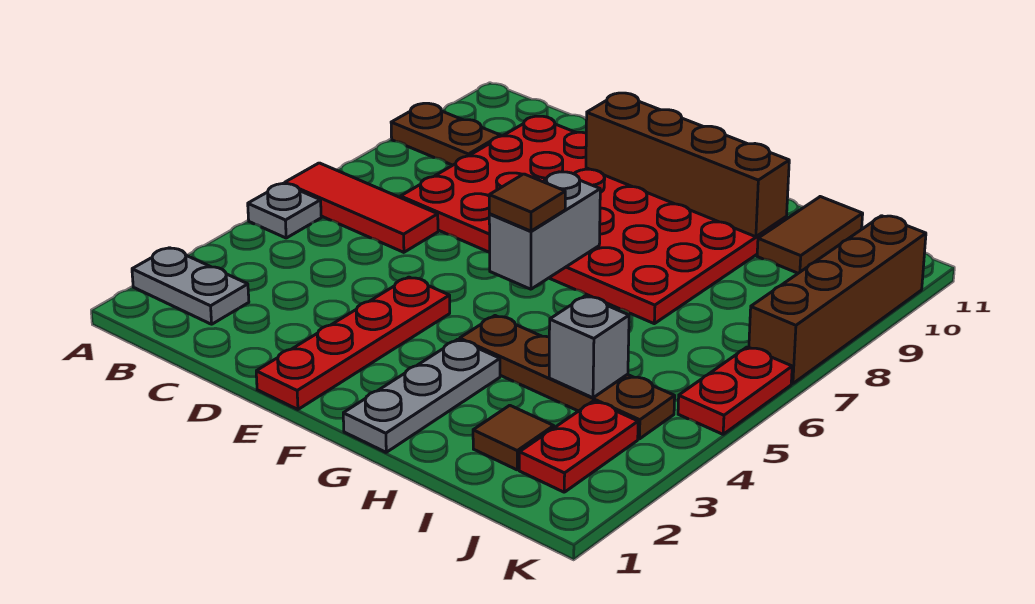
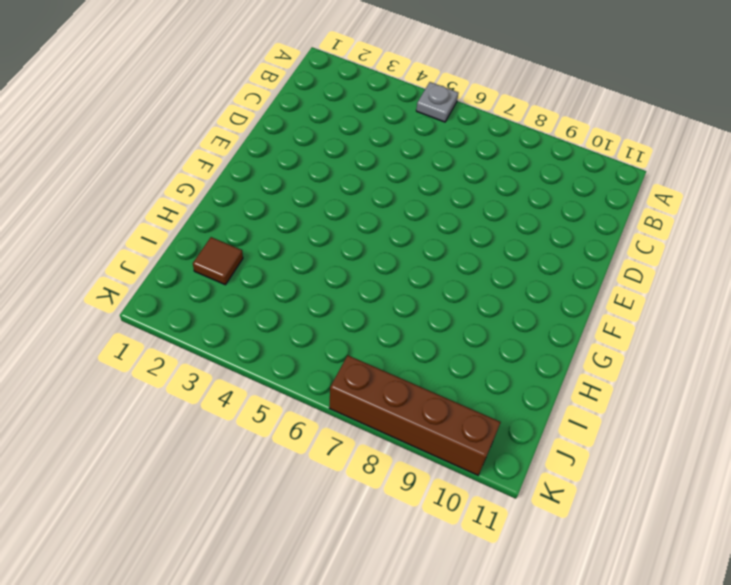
none -> grey plate A2:B2 level 1
none -> red tile A6:C6 level 1
none -> brown plate A9:B9 level 1

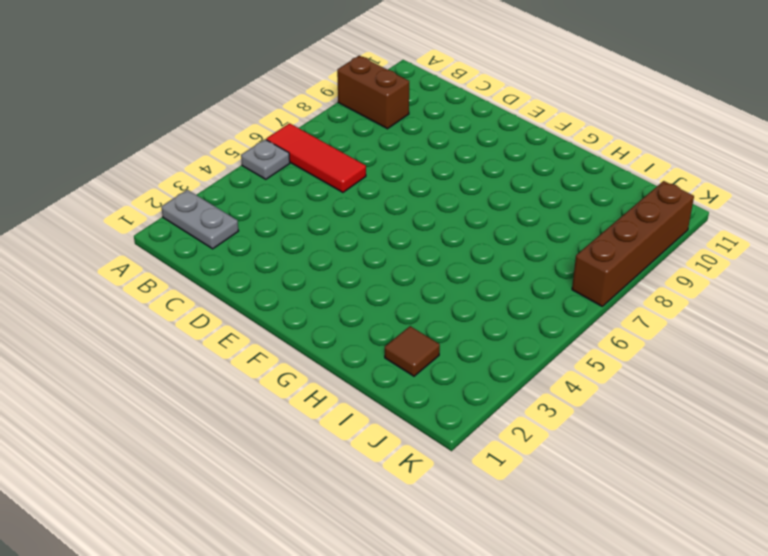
brown brick A9:B9 level 1 -> brown plate A9:B9 level 1
none -> red plate C7:H10 level 1
none -> red plate E1:E4 level 1
none -> grey plate G1:G3 level 1

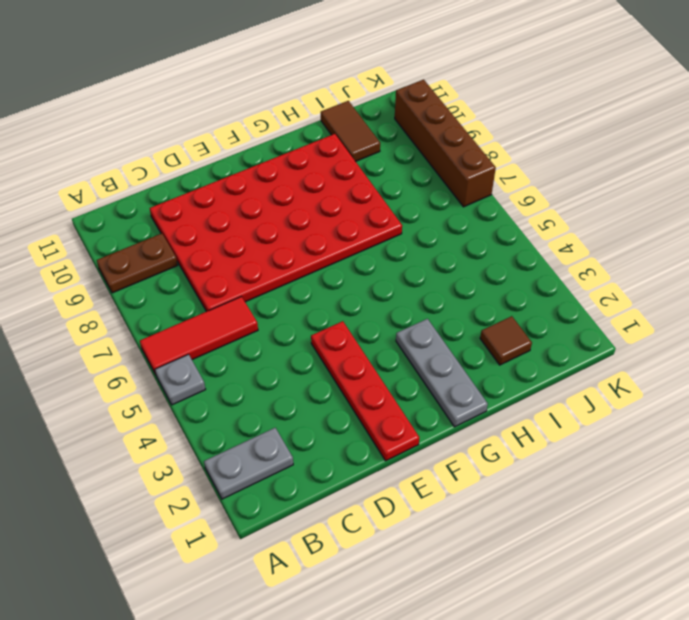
none -> brown plate G4:J4 level 1
none -> red plate J2:J3 level 1
none -> red plate K5:K6 level 1

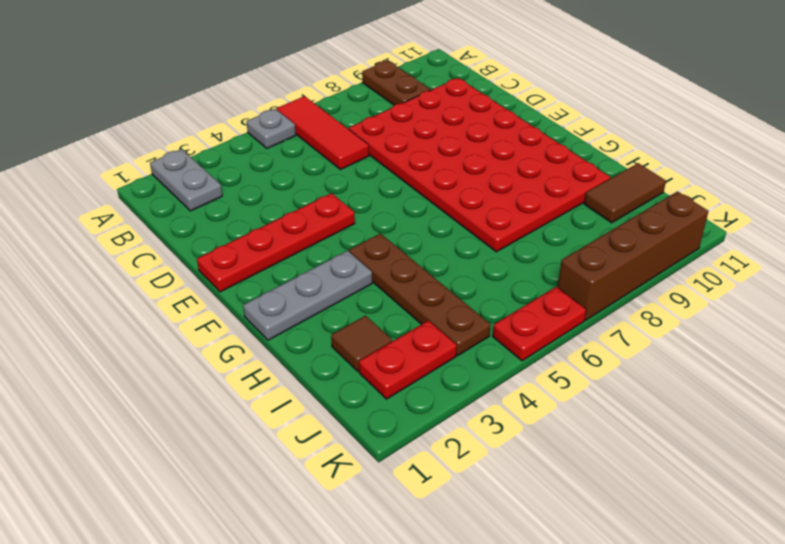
none -> brown brick E10:H10 level 2
none -> grey brick F6:F7 level 2
none -> grey brick I4 level 2

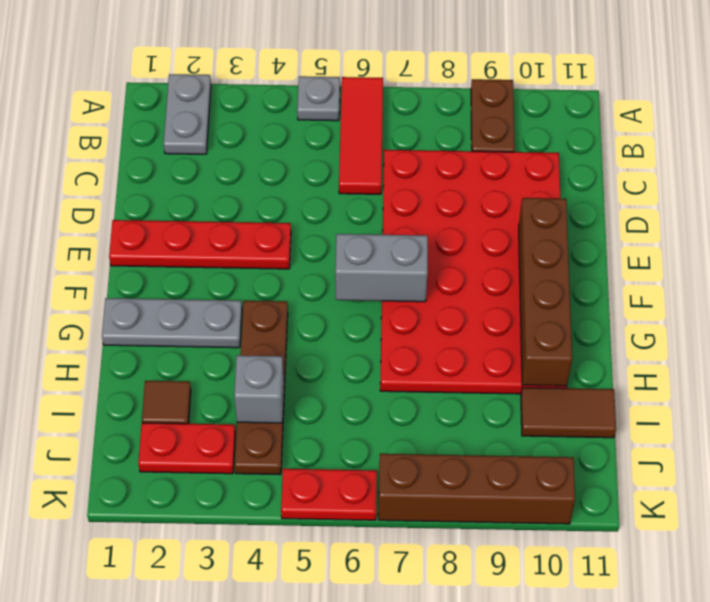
none -> brown tile F6 level 3

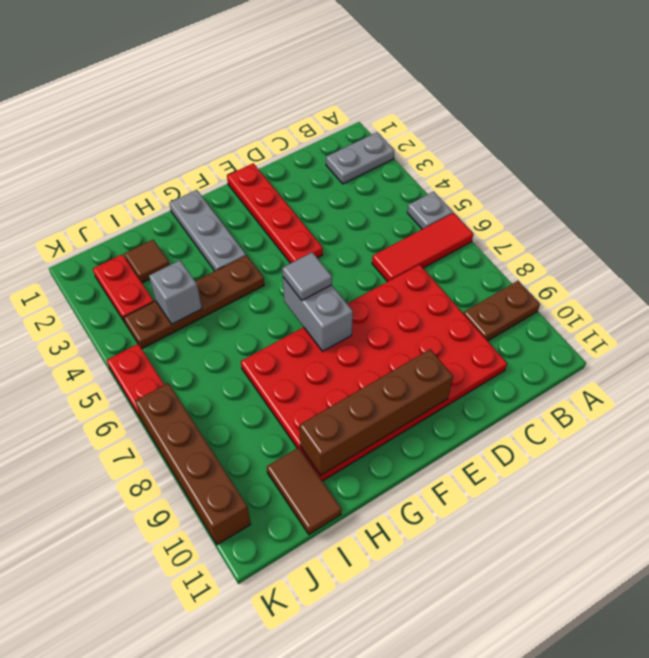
grey tile F6 level 3 -> brown tile F6 level 3

